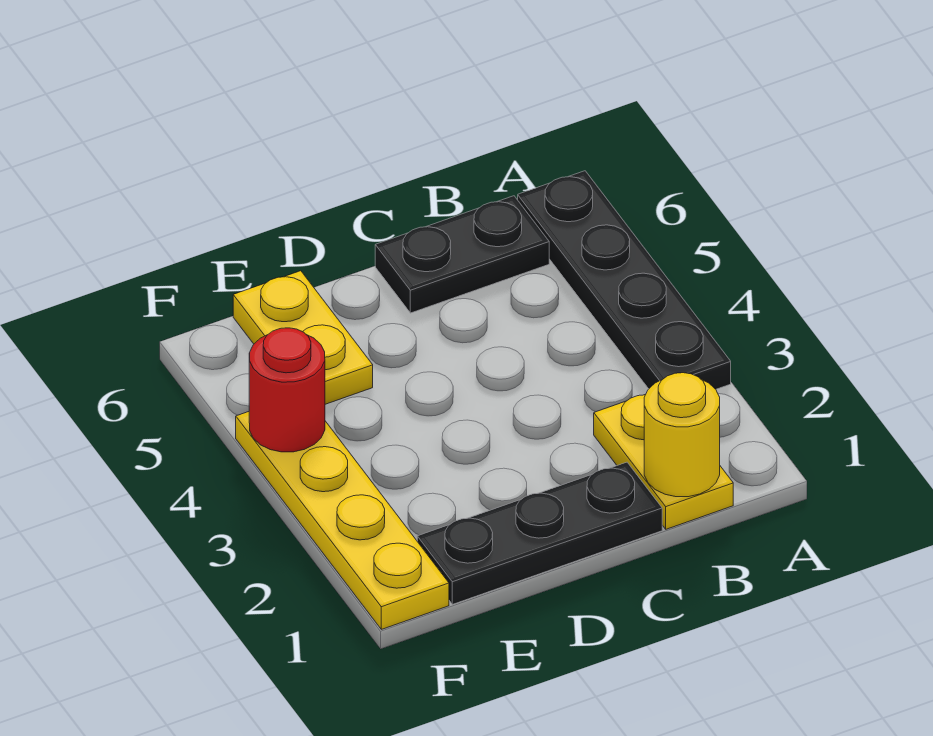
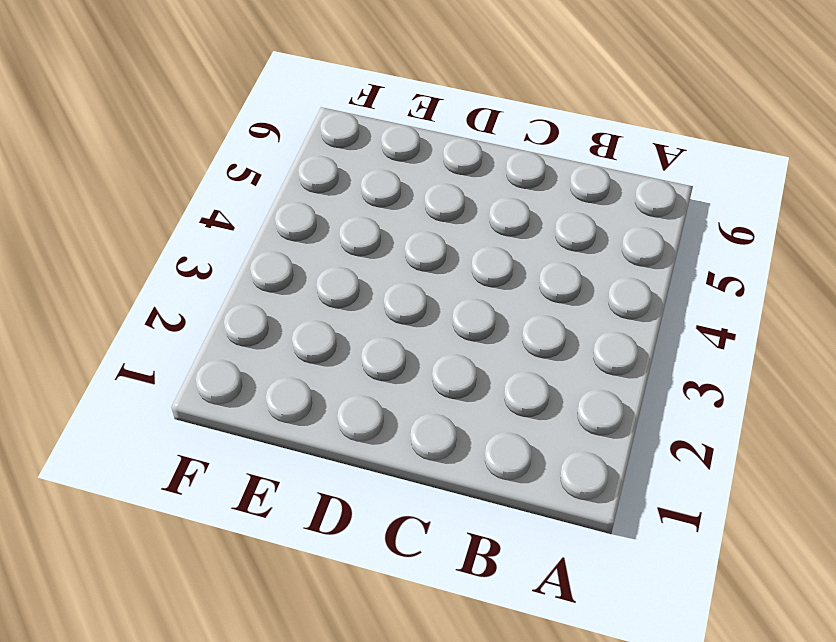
none -> black plate A3:A6 level 1
none -> yellow plate B1:B2 level 1

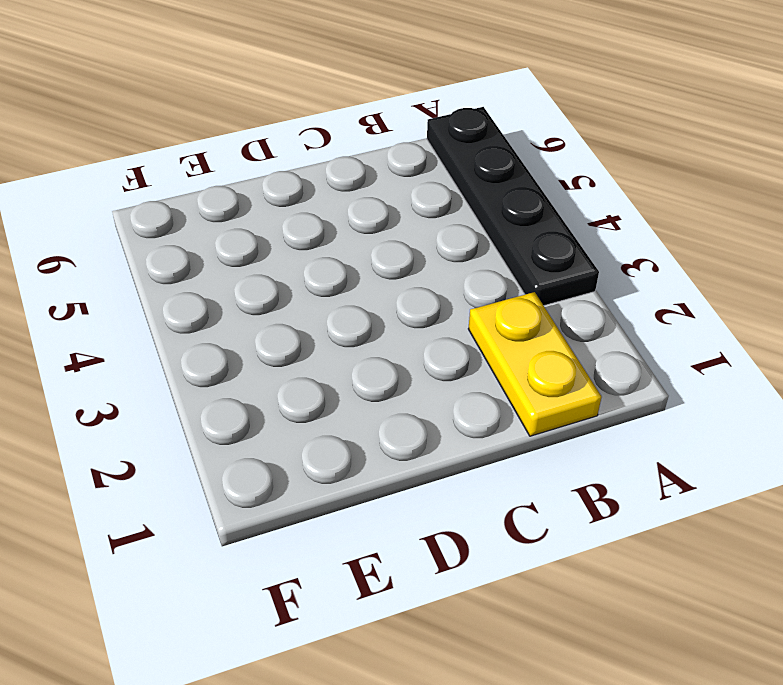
none -> black plate B6:C6 level 1
none -> black plate C1:E1 level 1

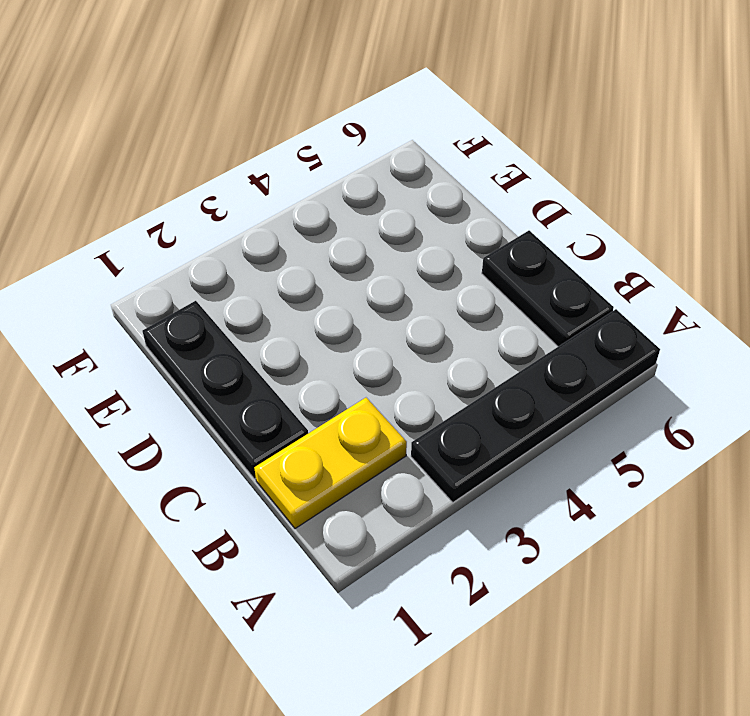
none -> yellow plate E5:E6 level 1
none -> yellow plate F1:F4 level 1

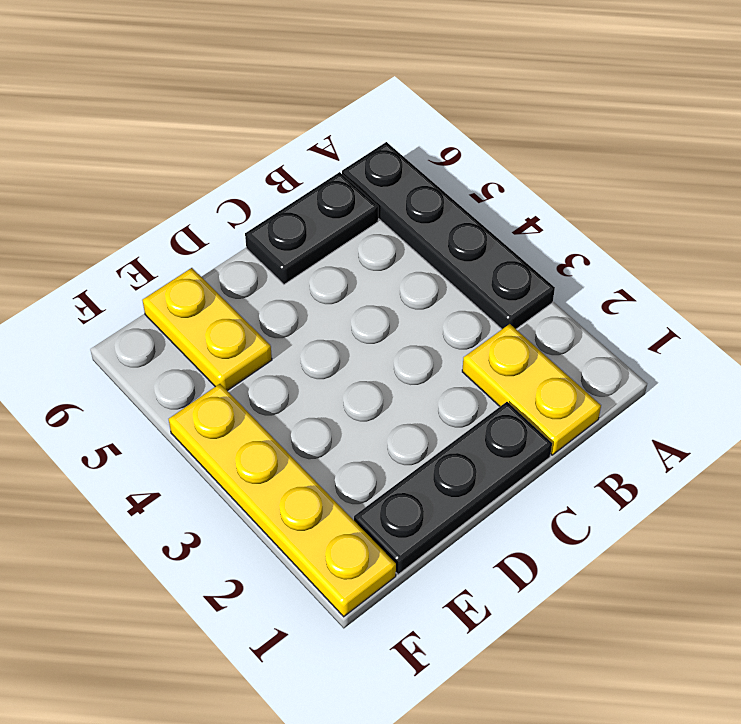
none -> yellow round brick B1 level 2
none -> red round brick F4 level 2

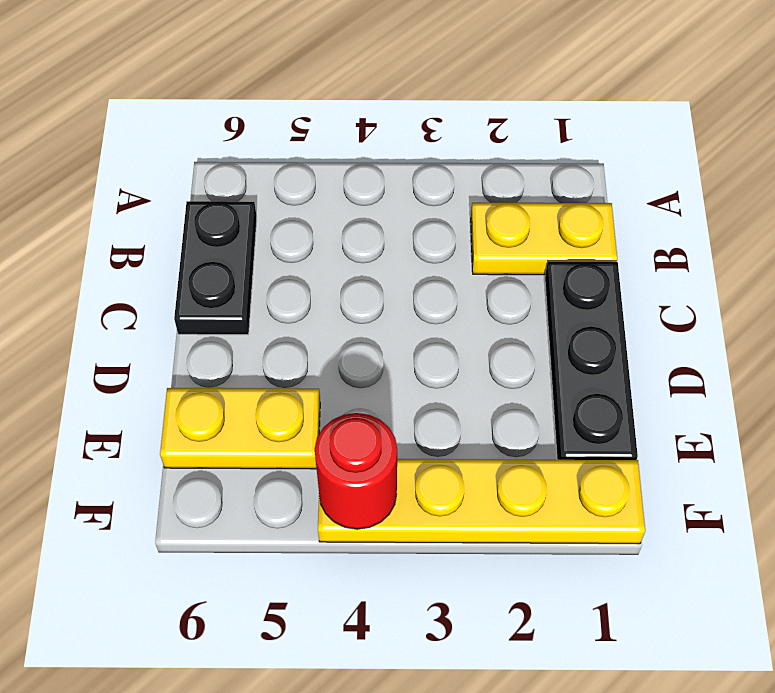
none -> black plate A3:A6 level 1
none -> yellow round brick B1 level 2

